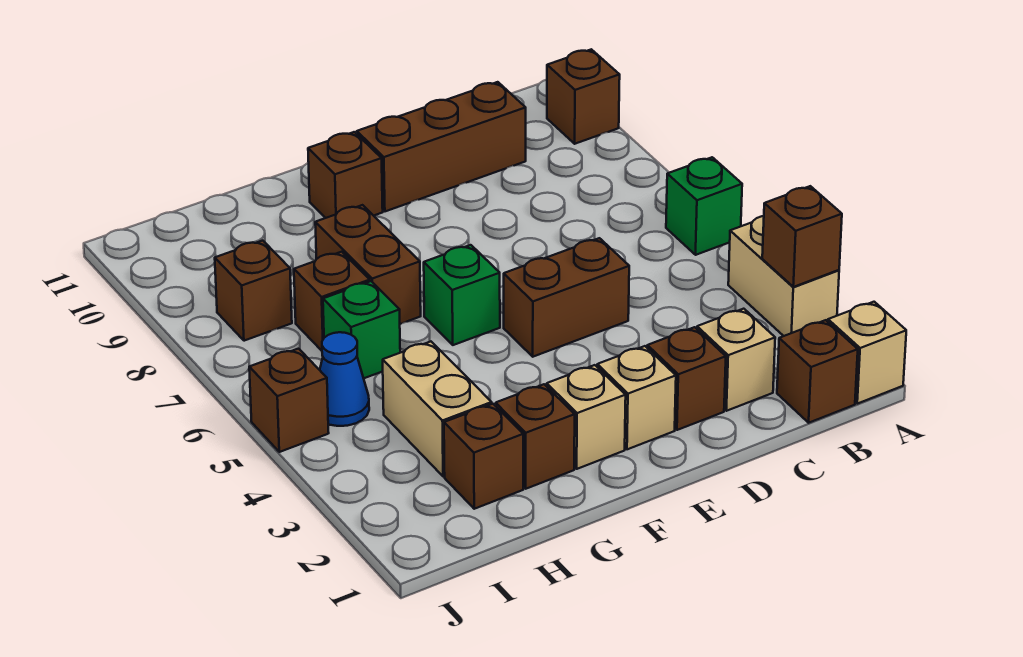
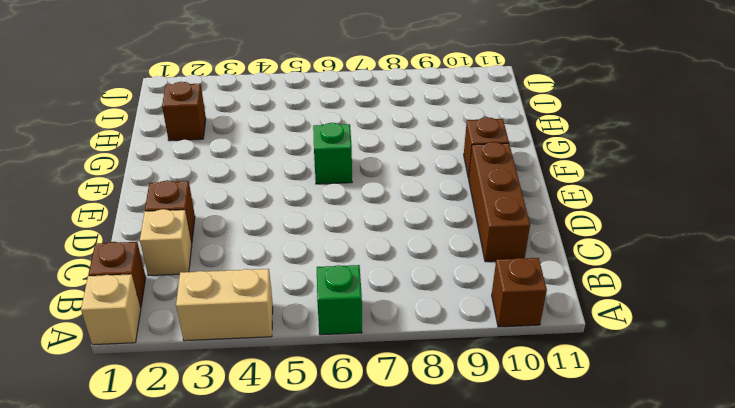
none -> brown brick D5:E5 level 1
none -> tan brick E2 level 1
none -> tan brick F2 level 1

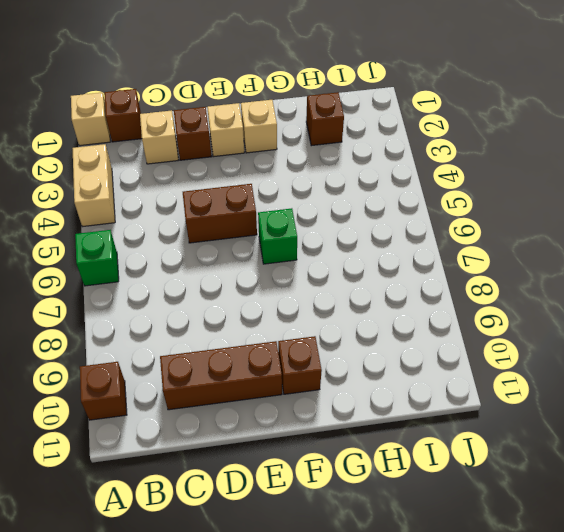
none -> brown brick G2 level 1
none -> brown brick G7:G8 level 1
none -> tan brick H3:H4 level 1

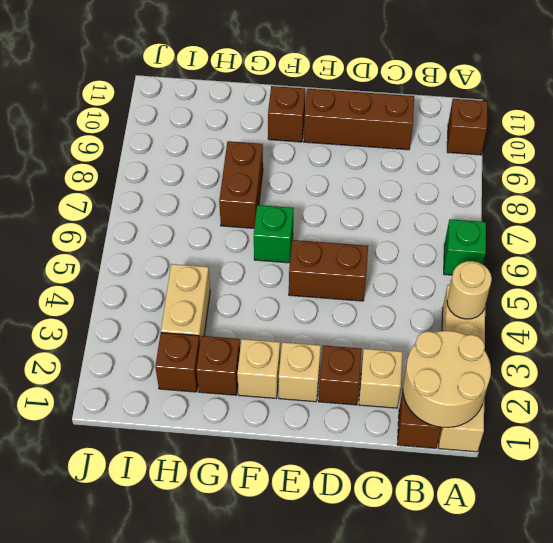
tan round brick A1:B2 level 2 -> none
tan round brick A4 level 2 -> none
none -> green brick H6 level 1
none -> brown brick H7 level 1
none -> blue cone I5 level 1

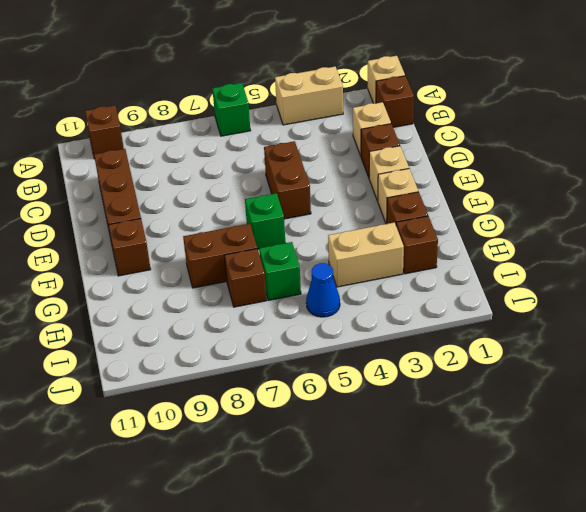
none -> brown brick I8 level 1
none -> brown brick J5 level 1
none -> brown brick A3 level 2

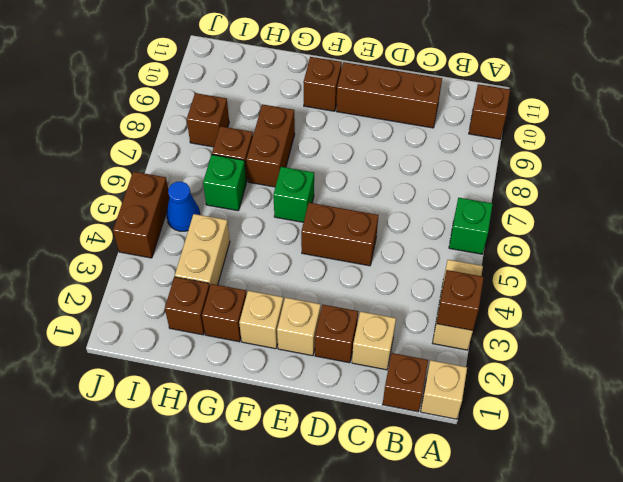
brown brick J4:J5 level 1 -> brown brick J5 level 1

